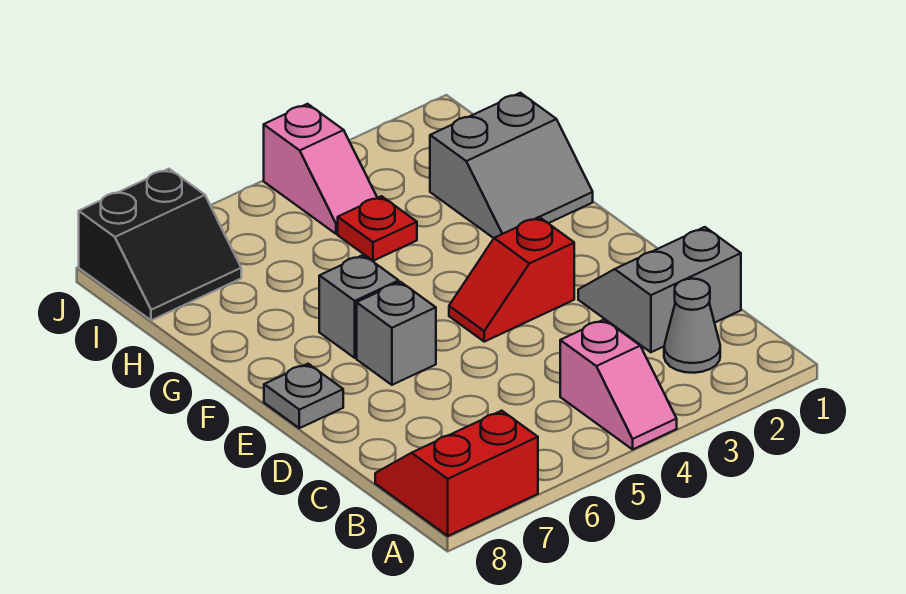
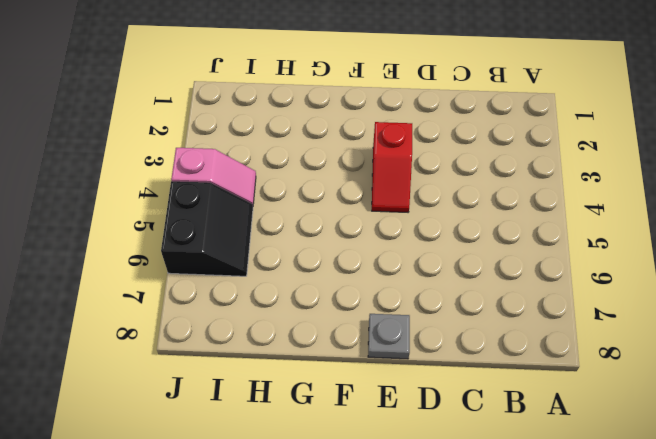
black slope I5:J6 level 1 top J -> black slope I7:J8 level 1 top J
none -> pink slope A4:B4 level 1 top B
none -> red slope A7:B8 level 1 top A
none -> grey cone B2 level 1

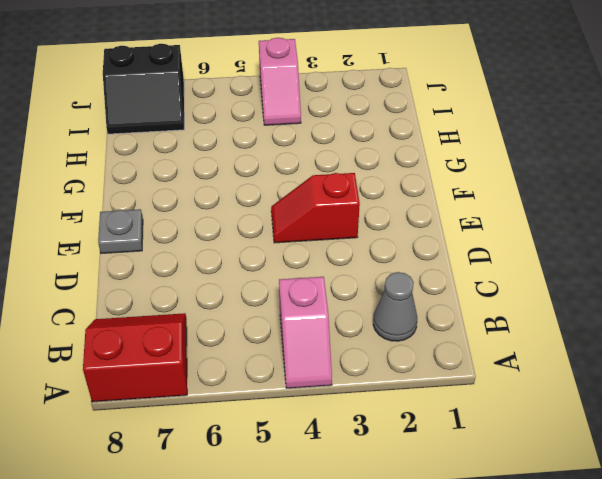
none -> grey slope C1:D2 level 1 top C
none -> grey brick E6 level 1
none -> grey brick F6 level 1

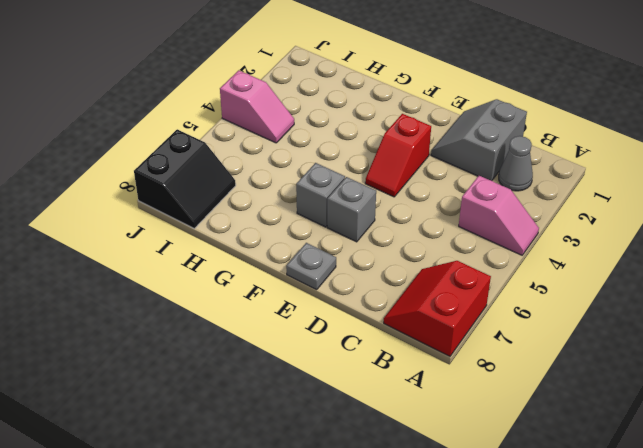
none -> grey slope G1:H2 level 1 top H
none -> red plate H4 level 1

